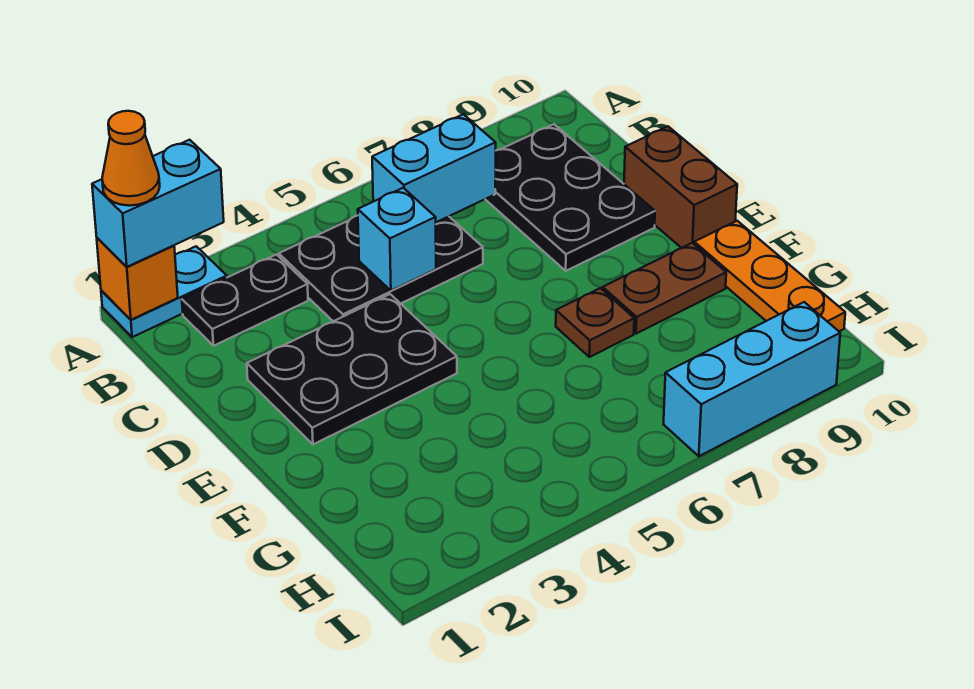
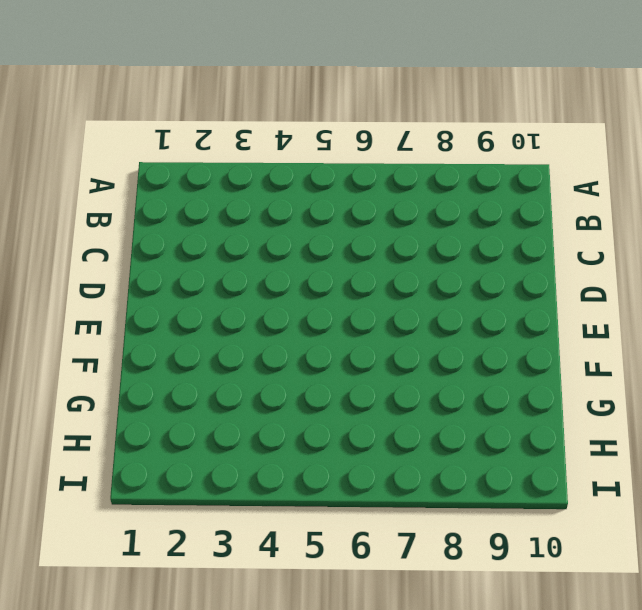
none -> cyan plate A1:A2 level 1
none -> black plate B2:B3 level 1
none -> black plate B4:C6 level 1

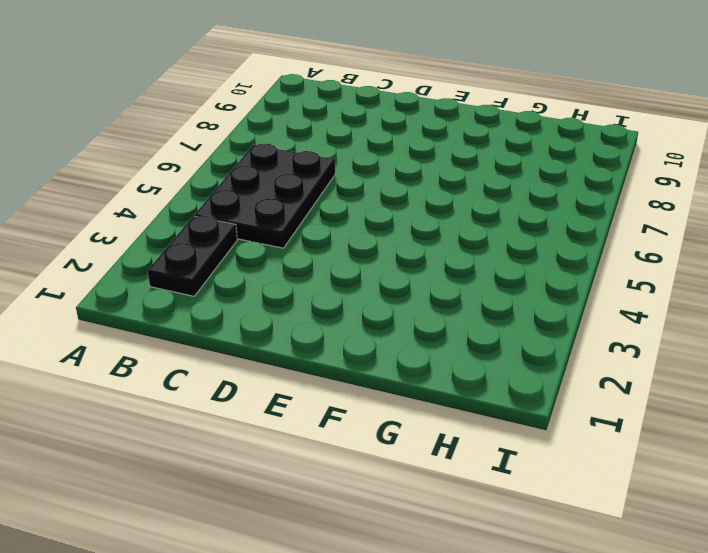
none -> cyan plate A1:A2 level 1
none -> black plate B8:D9 level 1
none -> black plate D2:E4 level 1

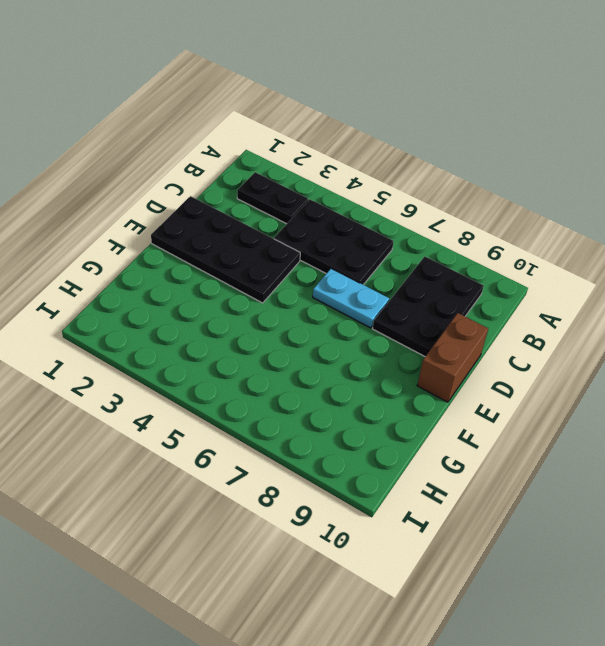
black plate D1:E4 level 1 -> black plate D2:E4 level 1
cyan plate D6:D7 level 1 -> cyan plate A1:A2 level 1
none -> brown plate F7 level 1
none -> brown plate F8:F9 level 1
none -> orange plate F10:H10 level 1

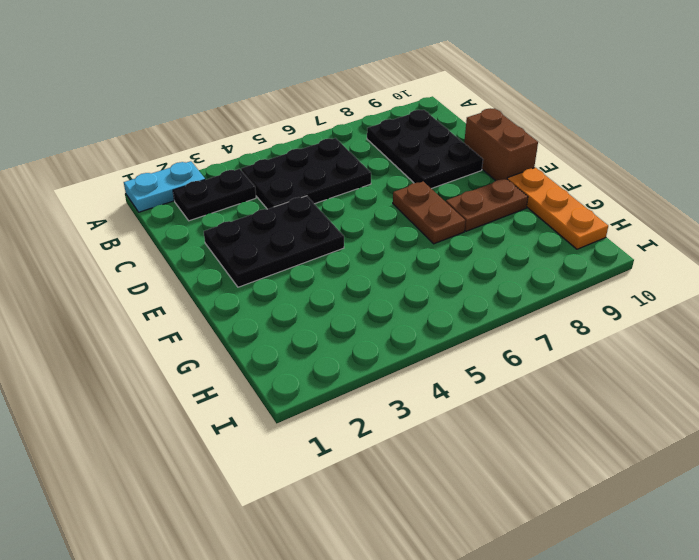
brown plate E7:F7 level 1 -> brown plate F7 level 1
none -> cyan brick I7:I9 level 1
none -> orange brick A1 level 2
none -> cyan brick B6:B7 level 2

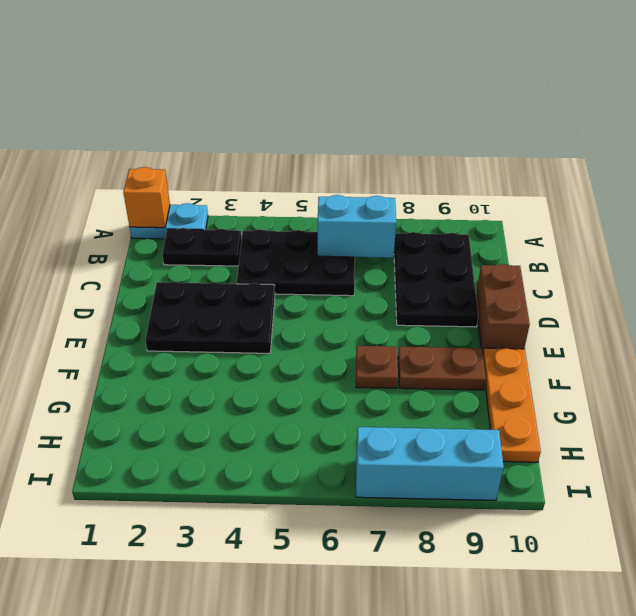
none -> cyan brick C5 level 2
none -> cyan brick A1:A2 level 3
none -> orange cone A1 level 4

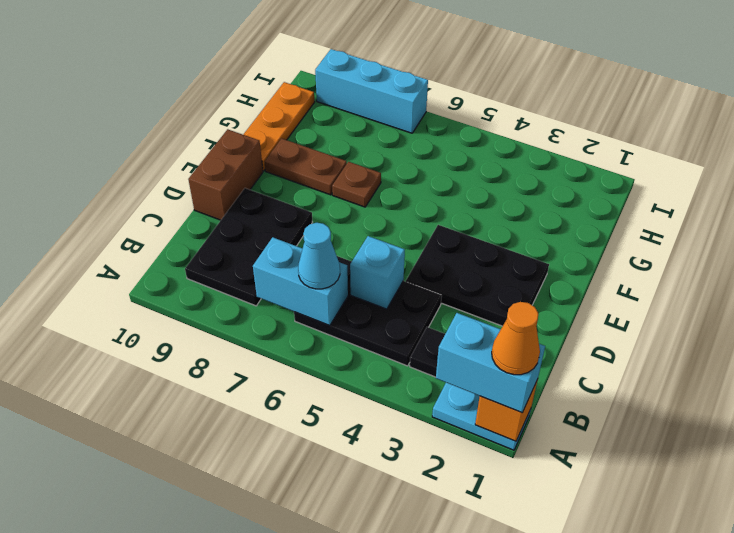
cyan cone B6 level 3 -> none

